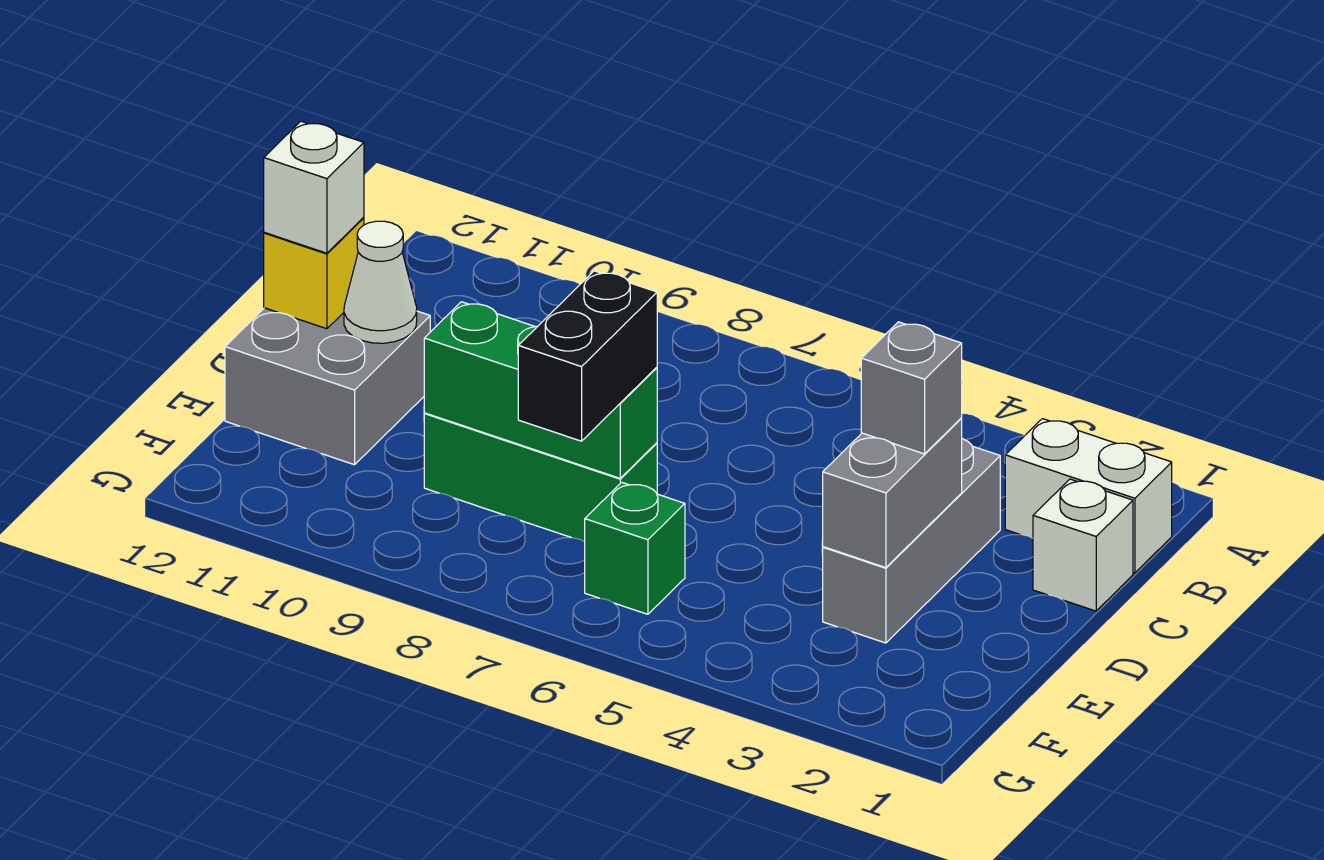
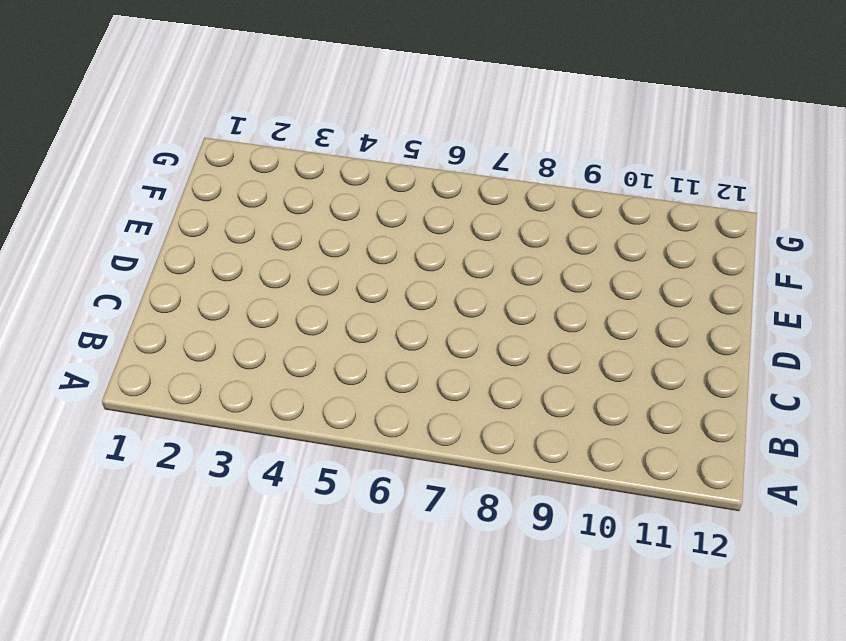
none -> white brick B1:B2 level 1
none -> white brick C1 level 1
none -> grey brick C3:E3 level 1

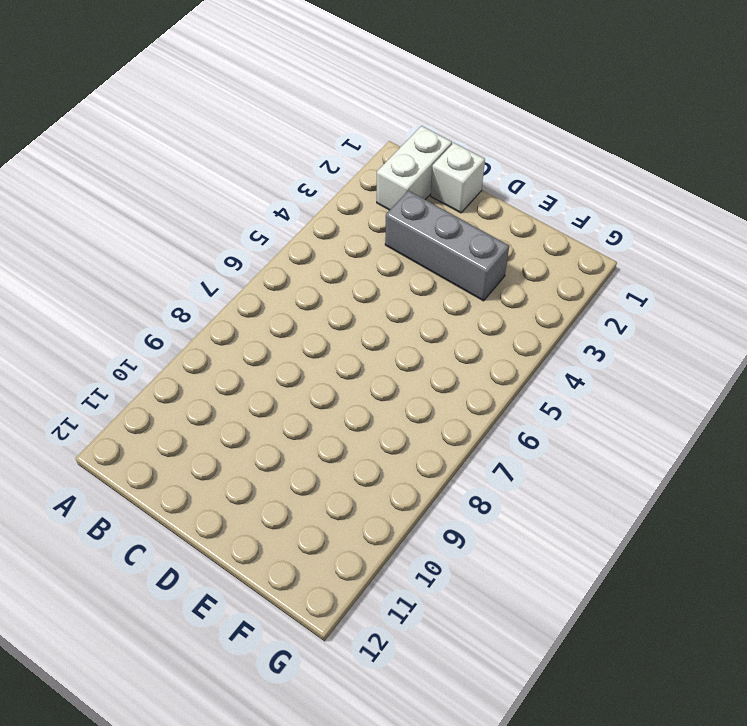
none -> grey brick D11:E12 level 1
none -> green brick E7:E9 level 1
none -> green brick F6 level 1

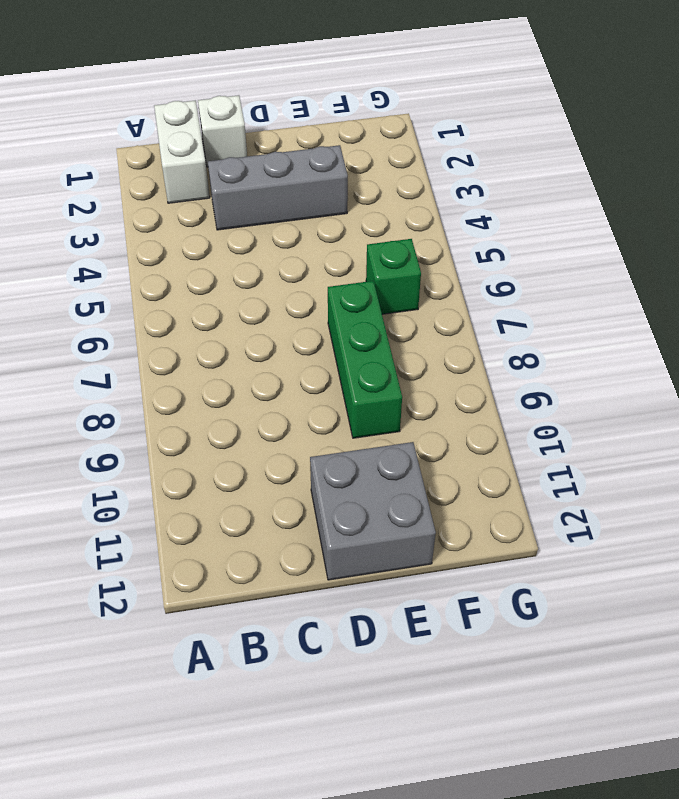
none -> grey brick D3:E3 level 2
none -> white cone D11 level 2
none -> yellow brick D12 level 2

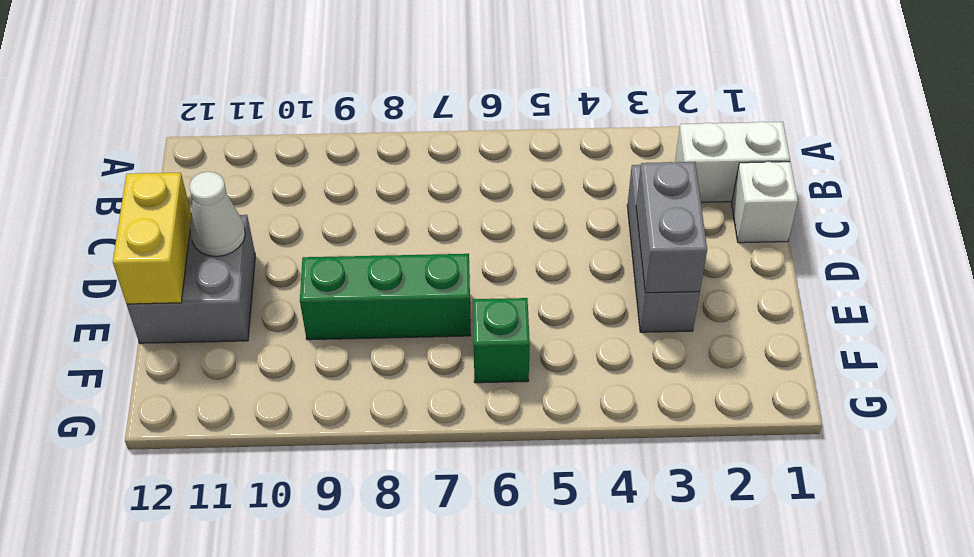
yellow brick D12:E12 level 2 -> yellow brick D12 level 2
none -> green brick E7:E9 level 2
none -> grey brick D3 level 3
none -> white brick D12 level 3

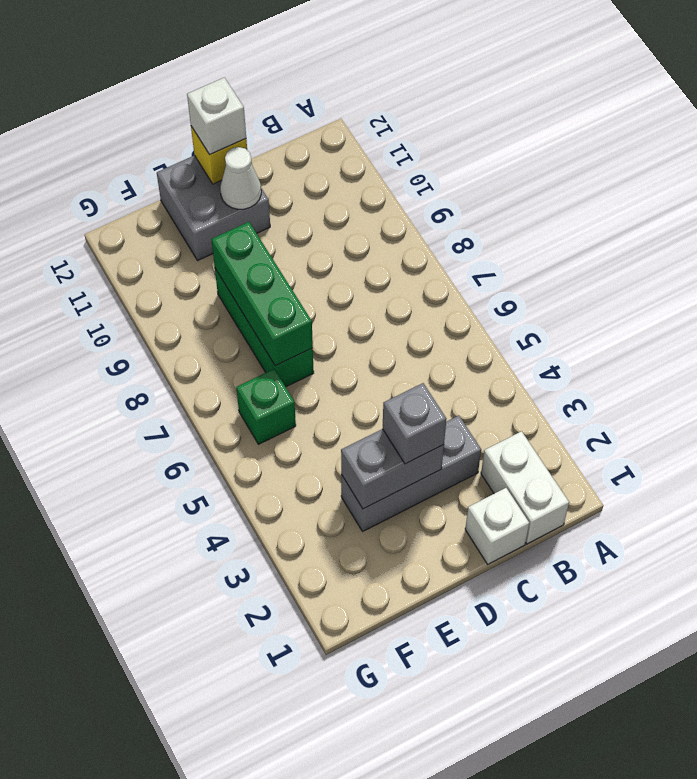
none -> black brick E7:F7 level 3

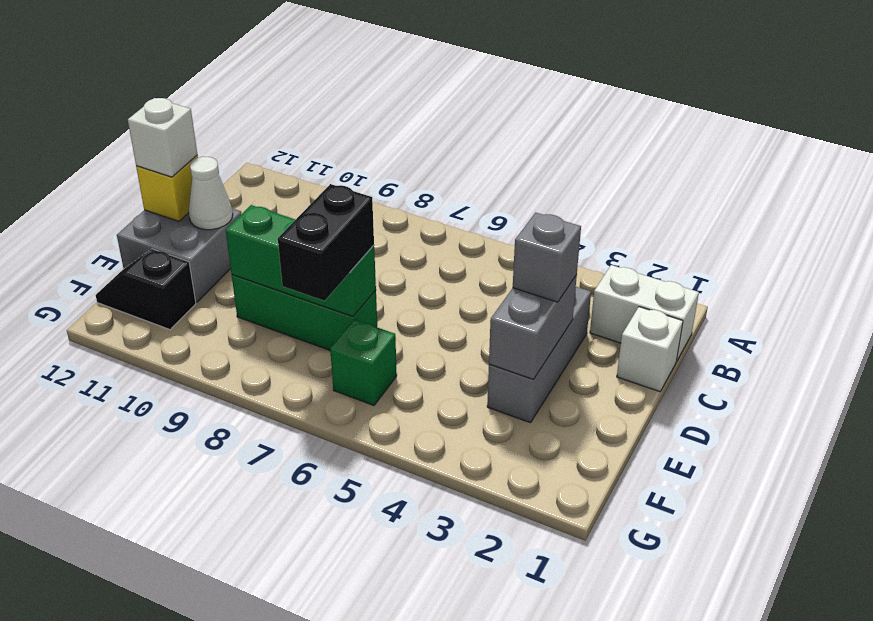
black slope F11:F12 level 1 top 11 -> none

